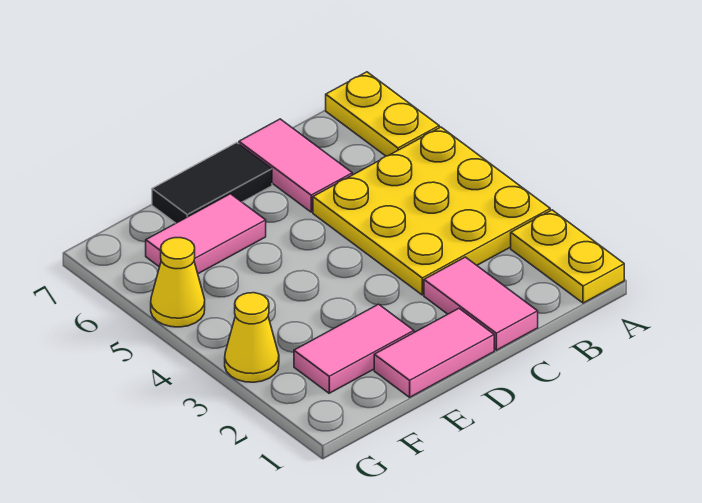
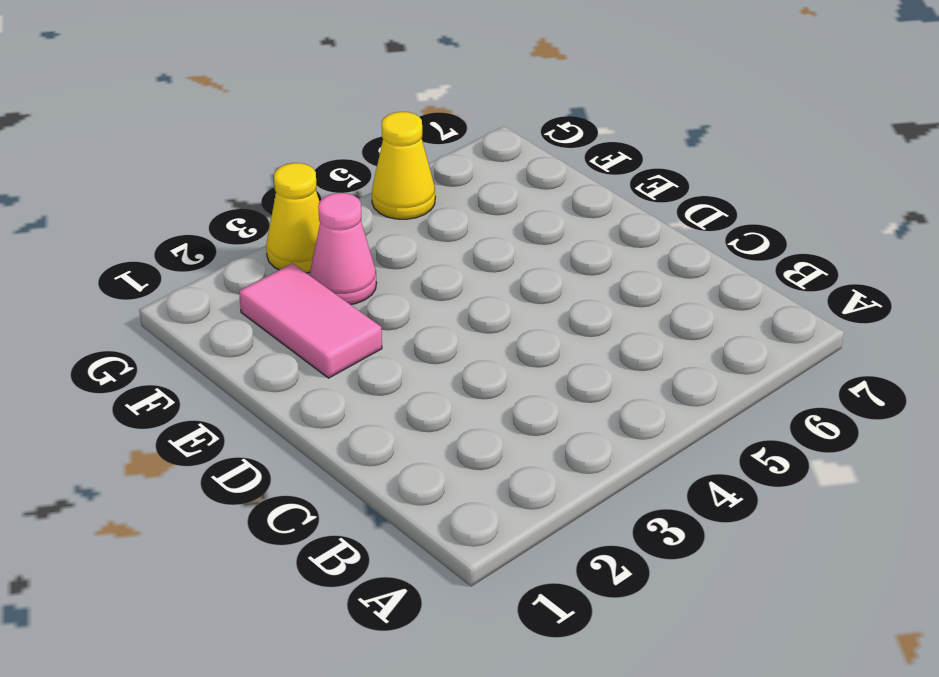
pink cone F3 level 1 -> none
none -> yellow plate A1:A2 level 1
none -> yellow plate A3:C5 level 1

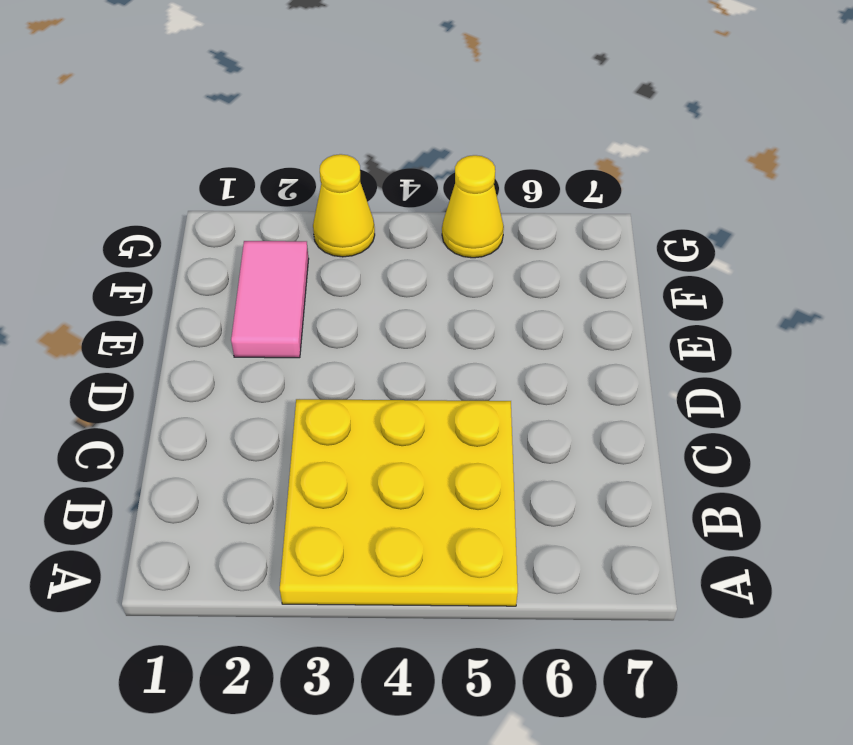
none -> yellow plate A1:A2 level 1
none -> yellow plate A6:A7 level 1

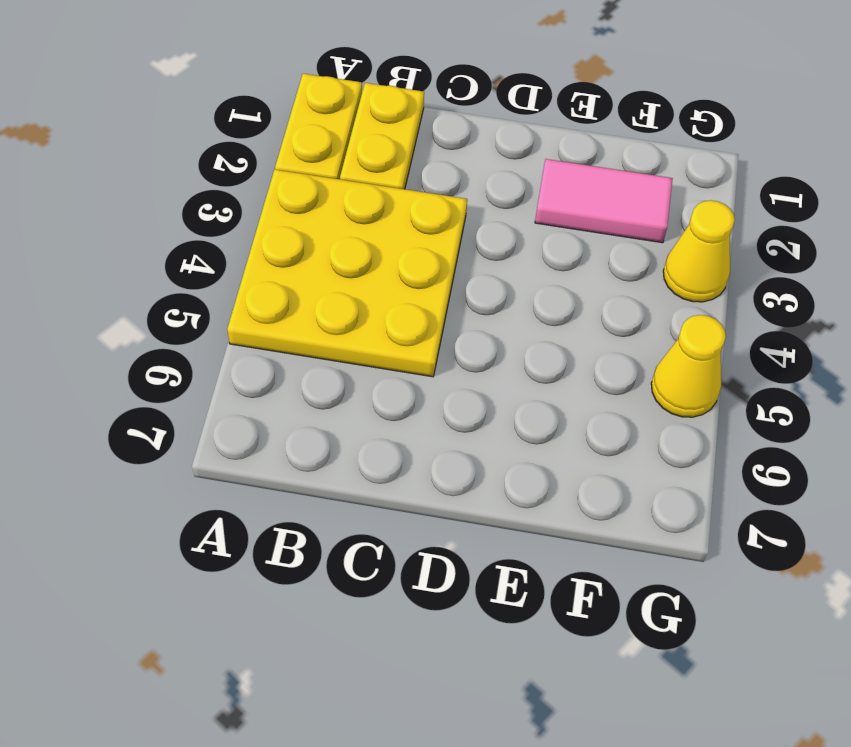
yellow plate B1:B2 level 1 -> yellow plate A6:A7 level 1
none -> pink tile C1:C2 level 1
none -> pink tile C6:C7 level 1

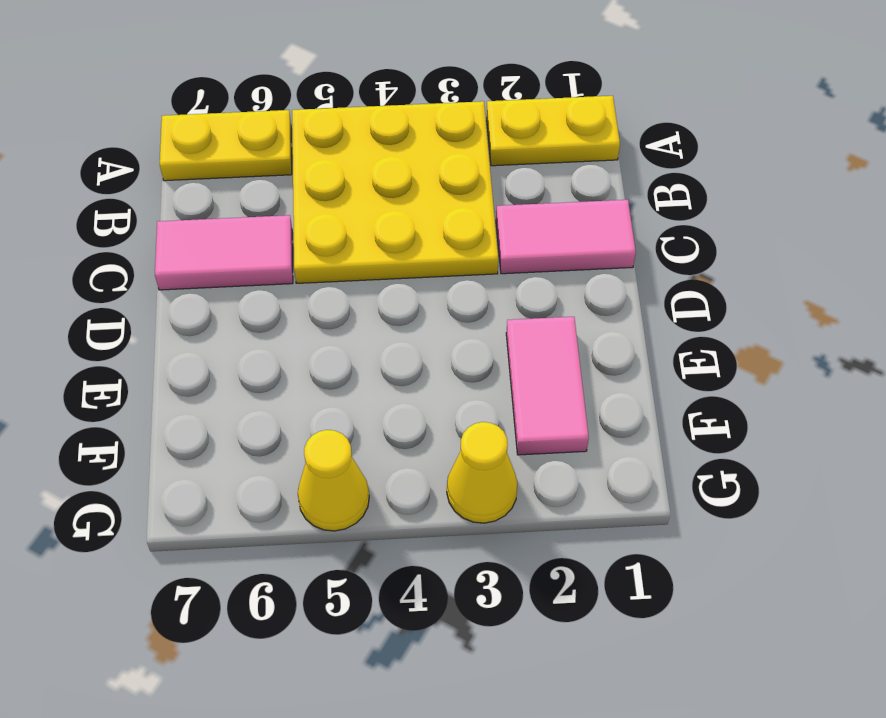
none -> pink tile D1:E1 level 1
none -> black tile D7:E7 level 1

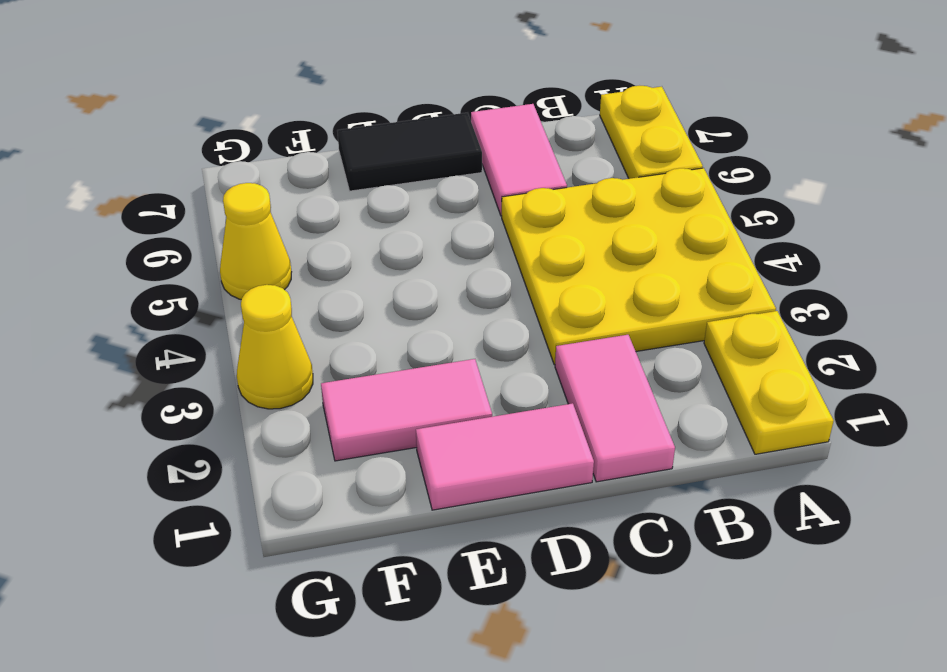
none -> pink tile E6:F6 level 1

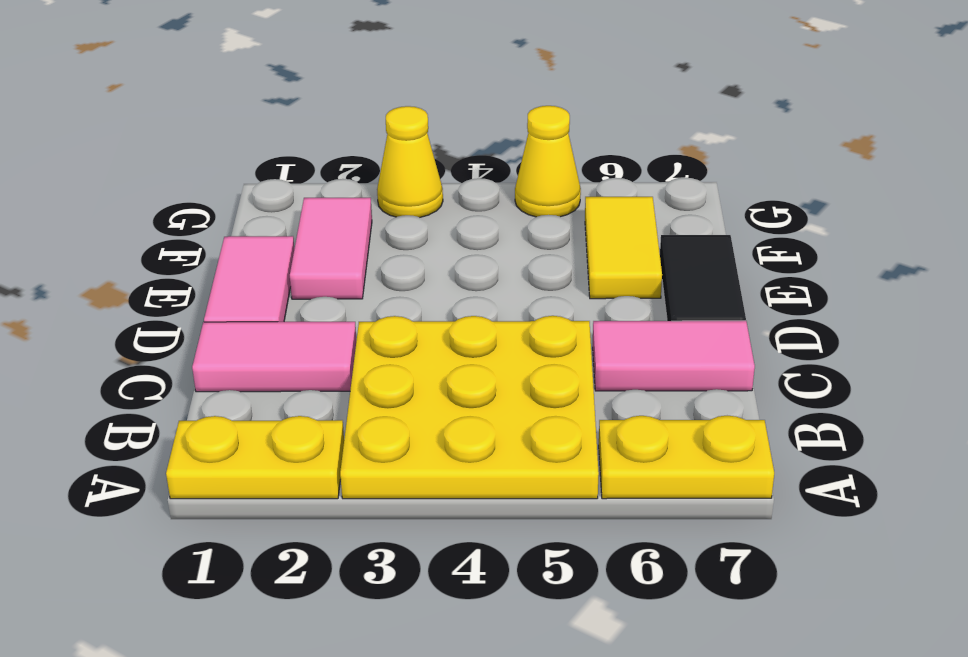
yellow tile E6:F6 level 1 -> pink tile E6:F6 level 1

